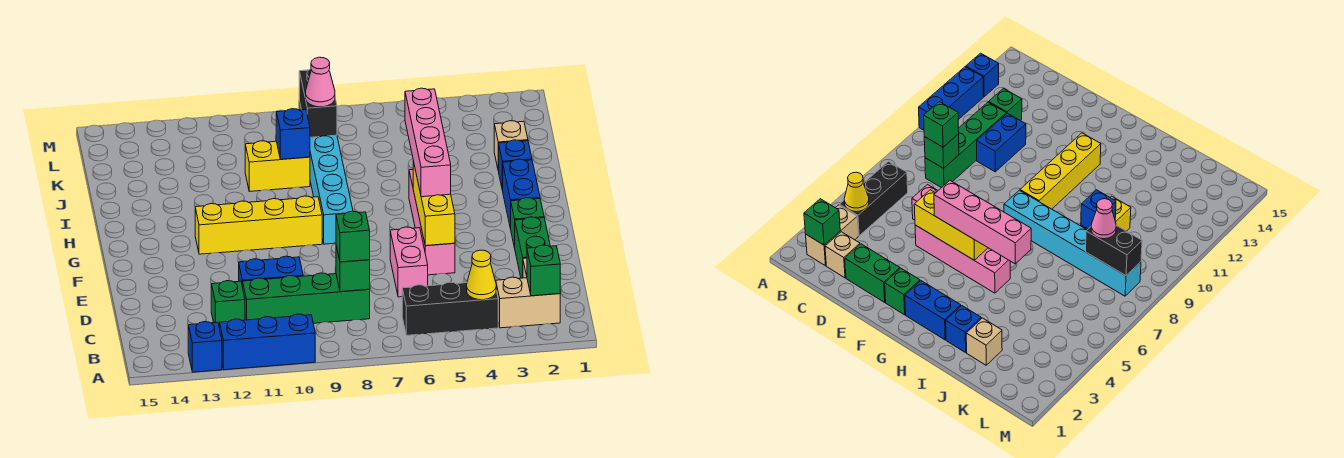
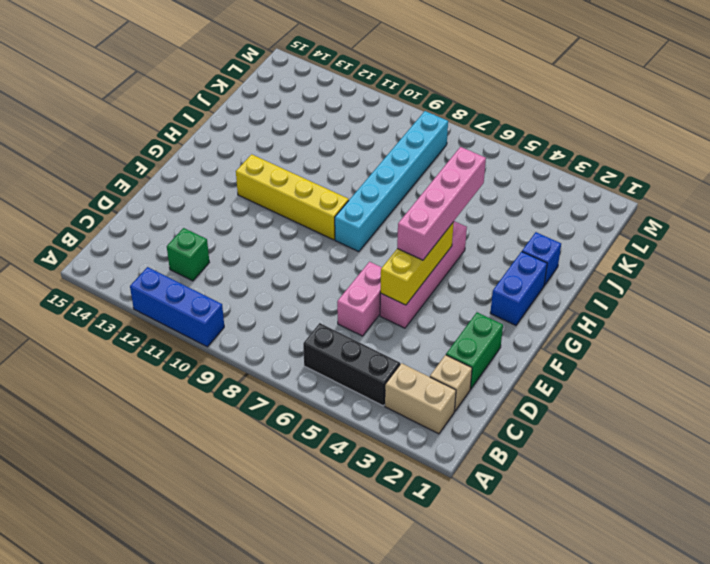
none -> blue brick A13 level 1
none -> green brick C8:C11 level 1
none -> blue brick D10:D11 level 1

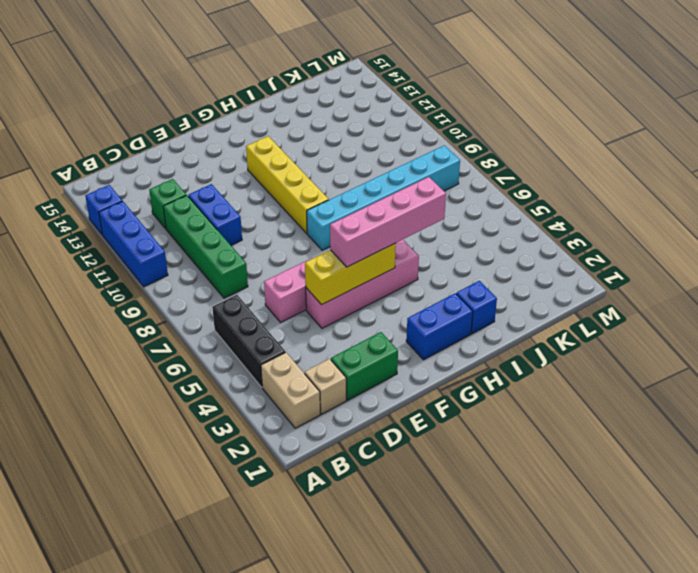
none -> green brick F2 level 1
none -> tan brick J2 level 1
none -> yellow brick J9:J10 level 1

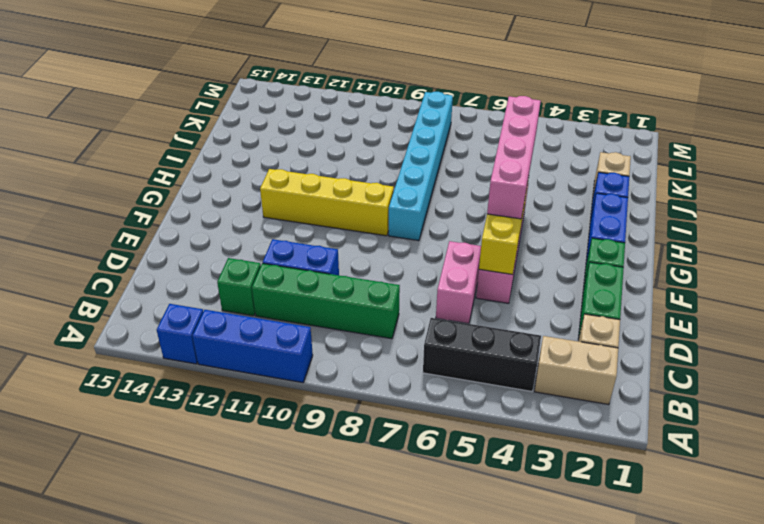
none -> yellow brick J9:J10 level 1
none -> green brick B2 level 2
none -> yellow cone B4 level 2

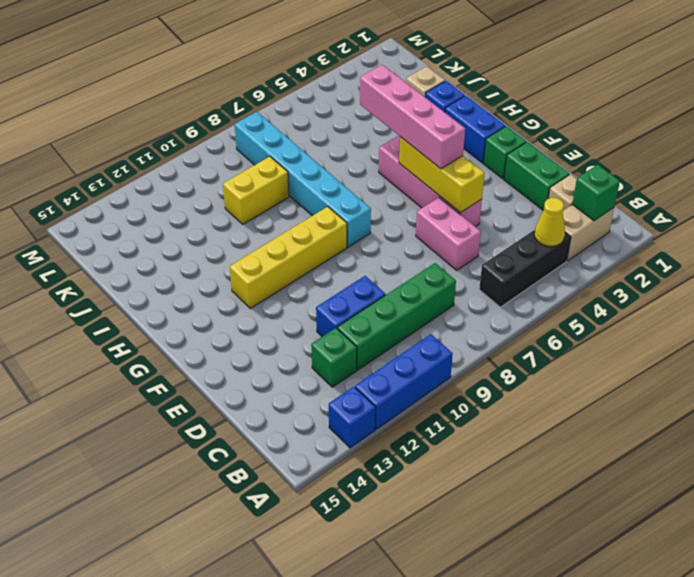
none -> green brick C8 level 2
none -> blue brick J9 level 2
none -> black brick K8:L8 level 2

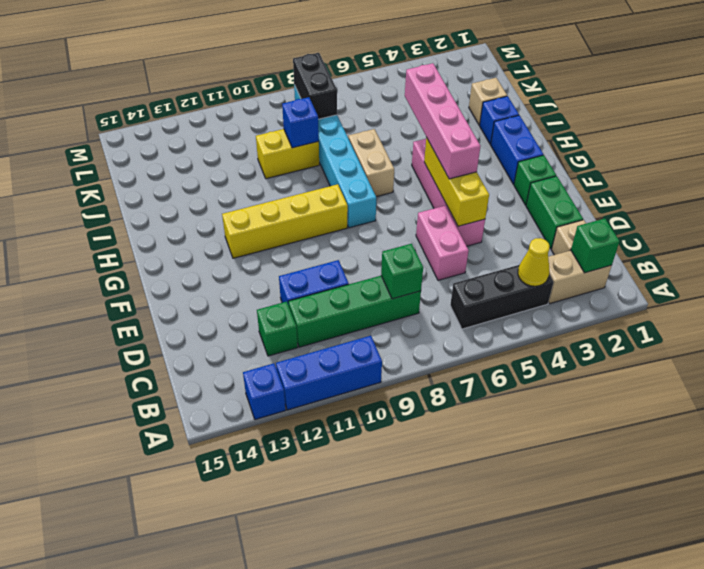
tan brick H7:I7 level 1 -> none
none -> green brick C8 level 3
none -> pink cone K8 level 3

